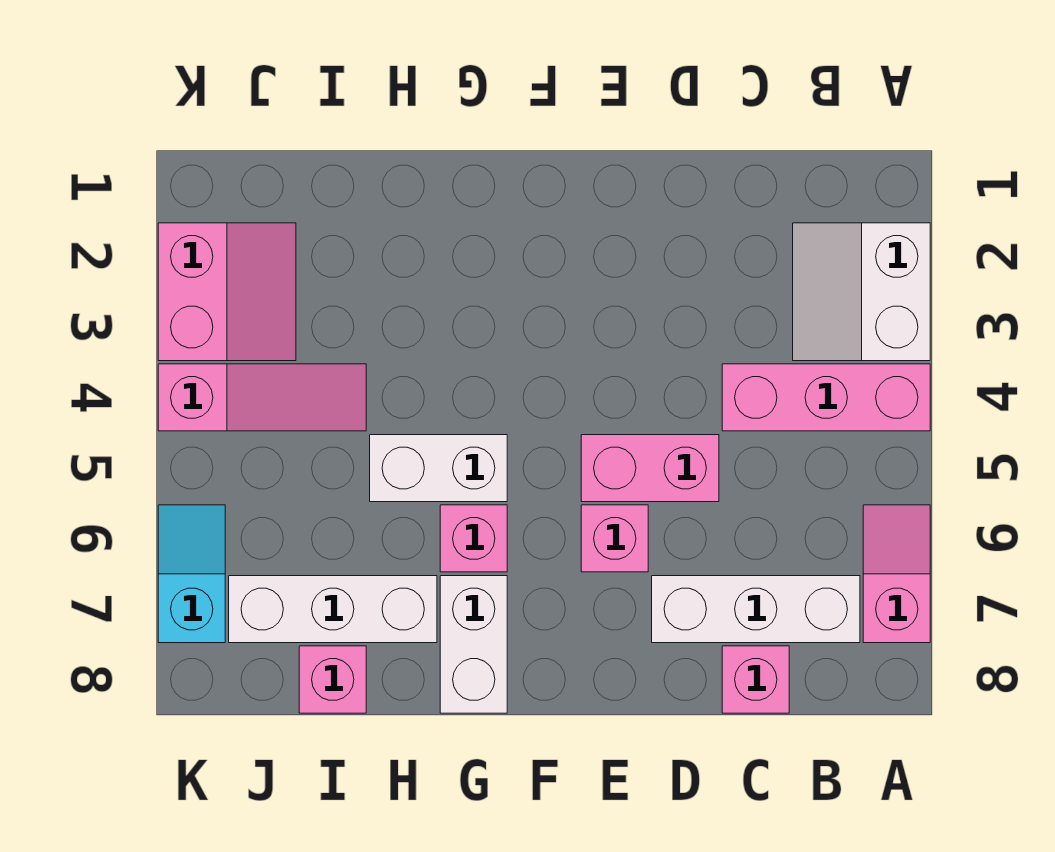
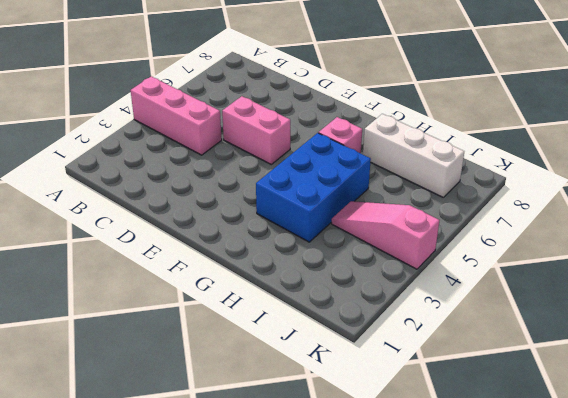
blue brick G3:H5 level 1 -> white brick G5:H5 level 1
none -> white slope A2:B3 level 1 top A
none -> pink slope A6:A7 level 1 top 7
none -> white brick B7:D7 level 1

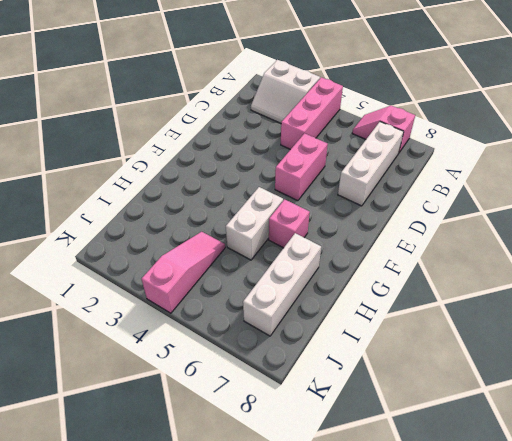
none -> pink brick C8 level 1
none -> pink brick E6 level 1
none -> white brick G7:G8 level 1

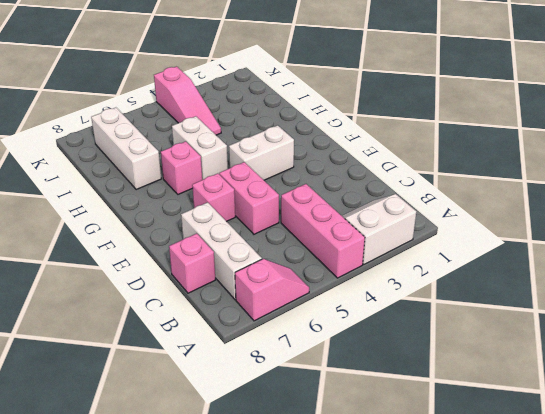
white brick F3:F4 level 1 -> white brick G7:G8 level 1
none -> pink brick I8 level 1
none -> pink slope J2:K3 level 1 top K
none -> cyan slope K6:K7 level 1 top 7

